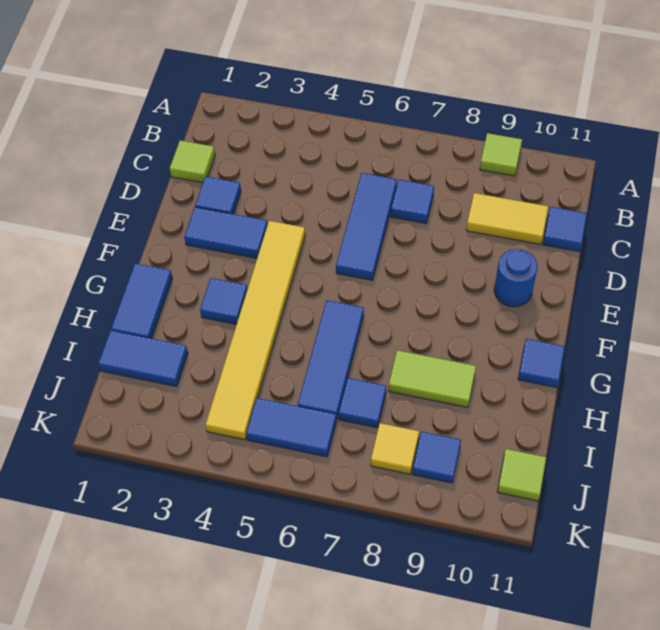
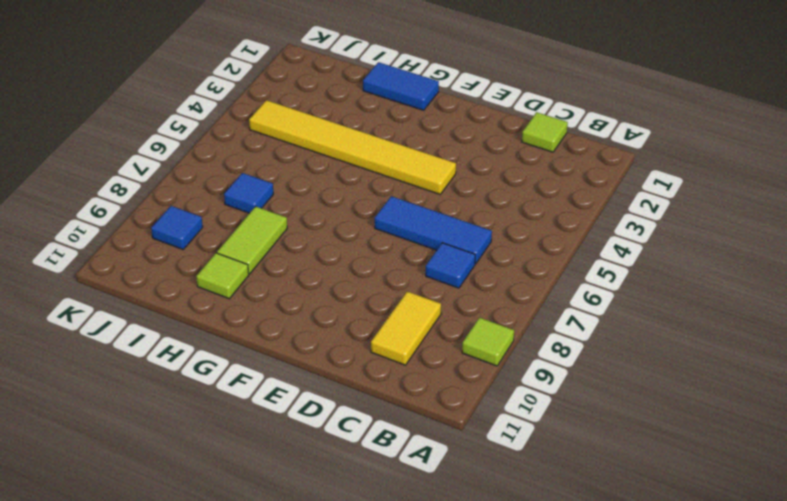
lime tile H10 level 1 -> lime tile J11 level 1
none -> blue tile C11 level 1
none -> blue tile D2 level 1
none -> blue tile E2:E3 level 1

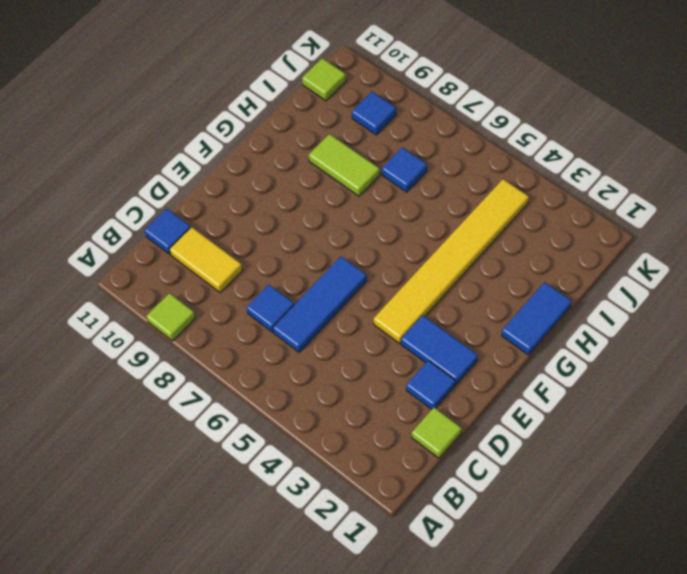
none -> blue round brick E10 level 1
none -> blue tile G3 level 1
none -> blue tile G6:I6 level 1

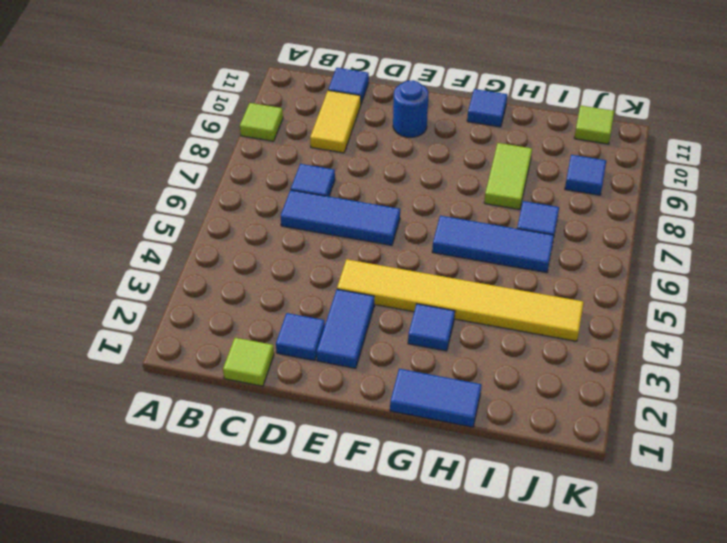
none -> blue tile I1:I2 level 1
none -> blue tile J5:J6 level 1
none -> yellow tile J8 level 1

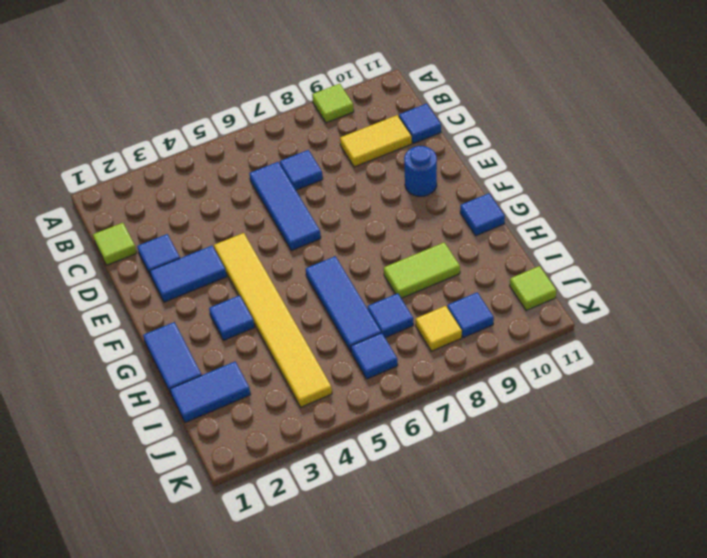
blue tile J6 level 1 -> blue tile J5:J6 level 1

